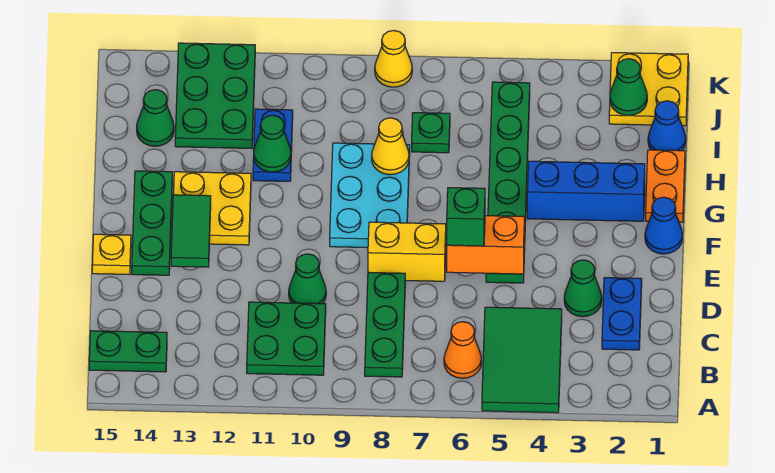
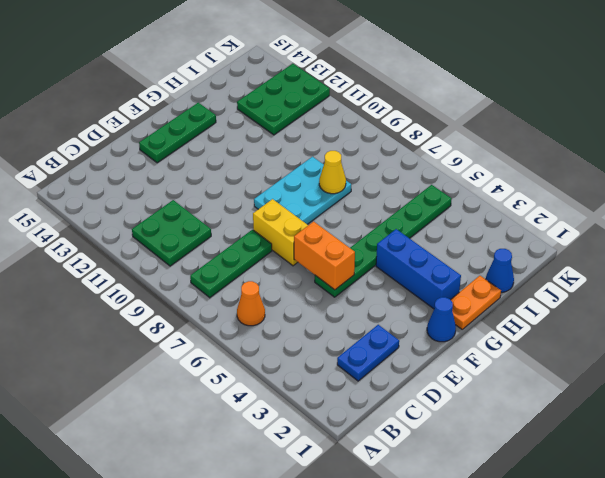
none -> green tile A4:C5 level 1
none -> green plate B14:B15 level 1
none -> green cone D3 level 1
none -> green cone D10 level 1

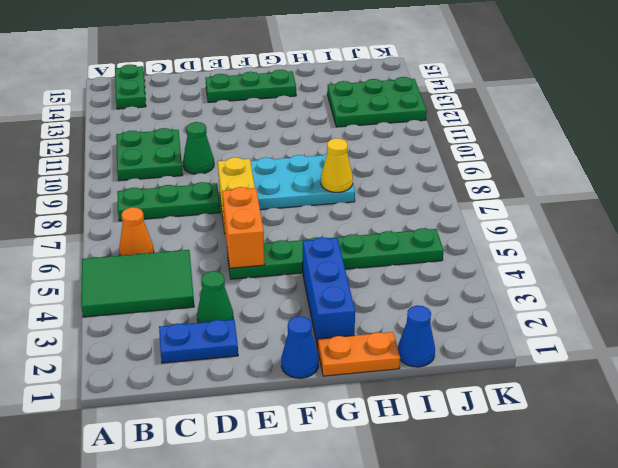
none -> yellow plate E15 level 1
none -> yellow plate F12:G13 level 1
none -> blue plate H11:I11 level 1
none -> green plate I7 level 1

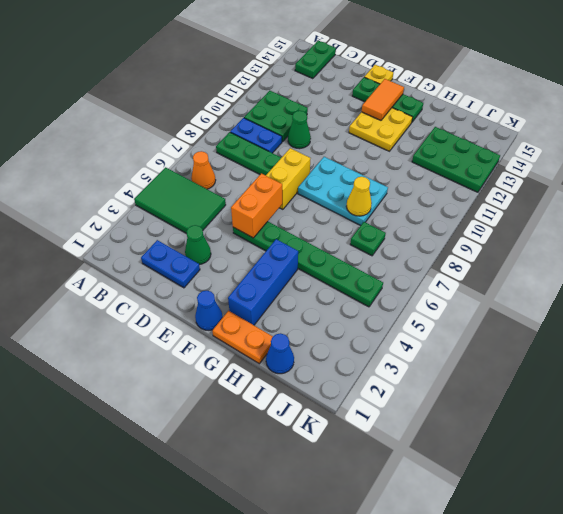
blue plate B9:C9 level 1 -> blue plate H11:I11 level 1
orange tile F13:F14 level 2 -> green tile E13:F13 level 2
none -> green cone I14 level 1
none -> yellow plate J1:K2 level 1
none -> yellow cone K8 level 1
none -> green cone H11 level 2

